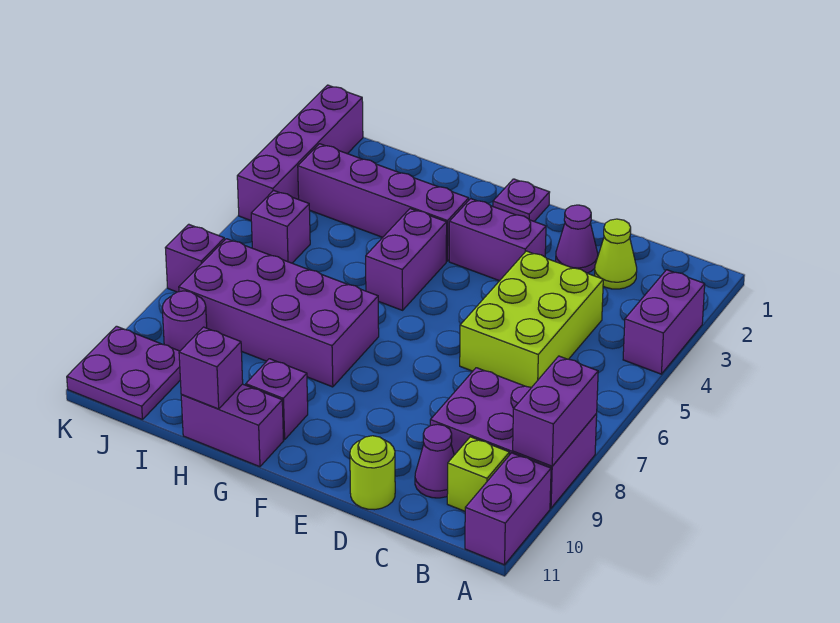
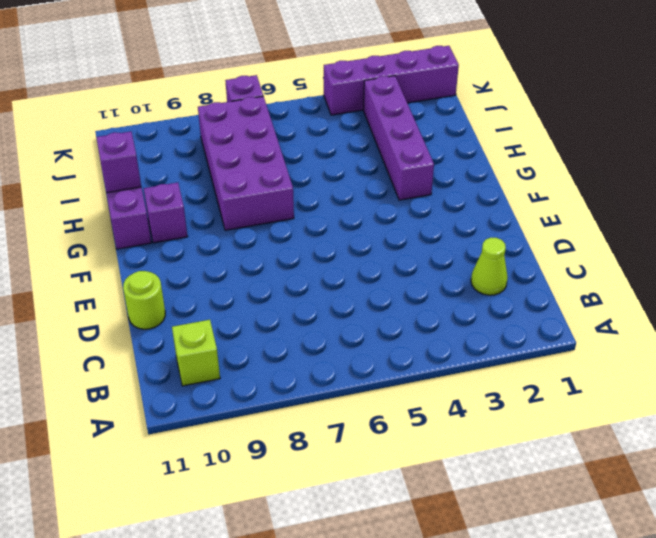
none -> purple brick A3:A4 level 1
none -> purple brick A8:C9 level 1
none -> purple brick A10:A11 level 1

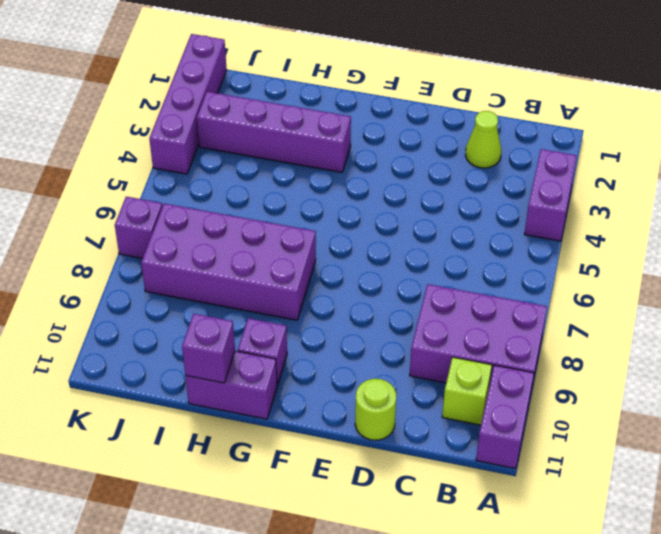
none -> lime brick C4:D6 level 1
none -> purple cone C10 level 1
none -> purple cone D2 level 1

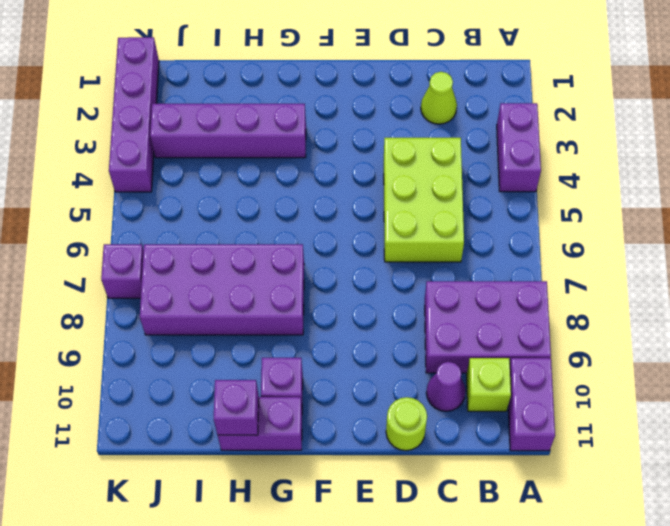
none -> purple cone D2 level 1
none -> purple brick E3:F3 level 1
none -> purple plate F1 level 1

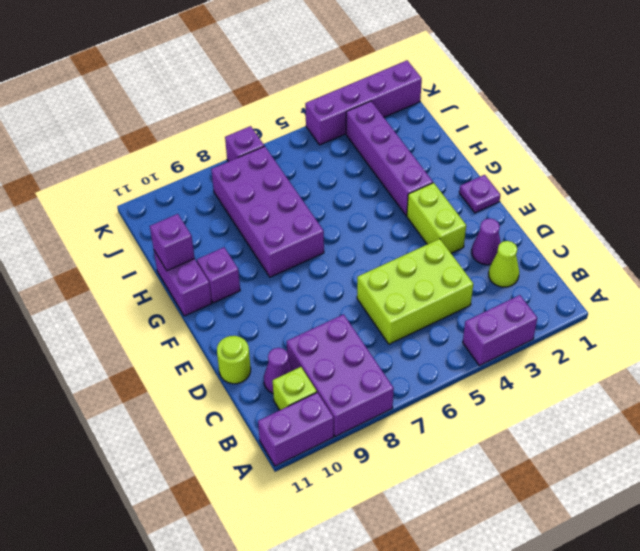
lime brick E3:F3 level 1 -> purple brick E3:F3 level 1
none -> purple brick G4:G5 level 1
none -> purple brick J5 level 1
none -> purple round brick J9 level 1

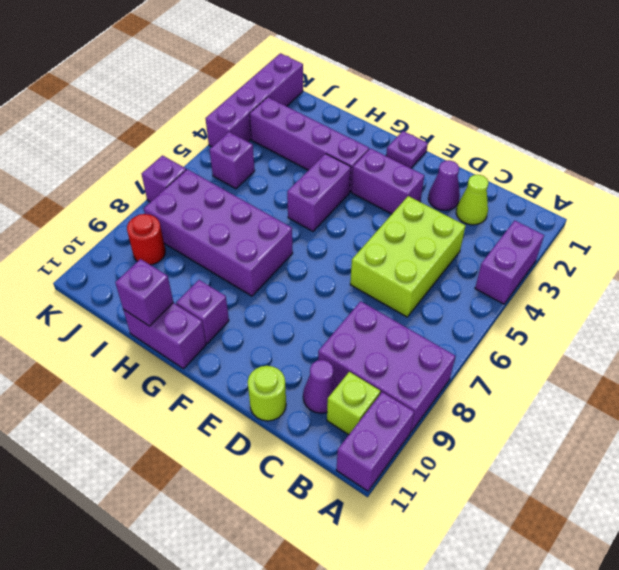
red round brick J9 level 1 -> purple round brick J9 level 1
none -> purple plate J10:K11 level 1
none -> purple brick A8:A9 level 2

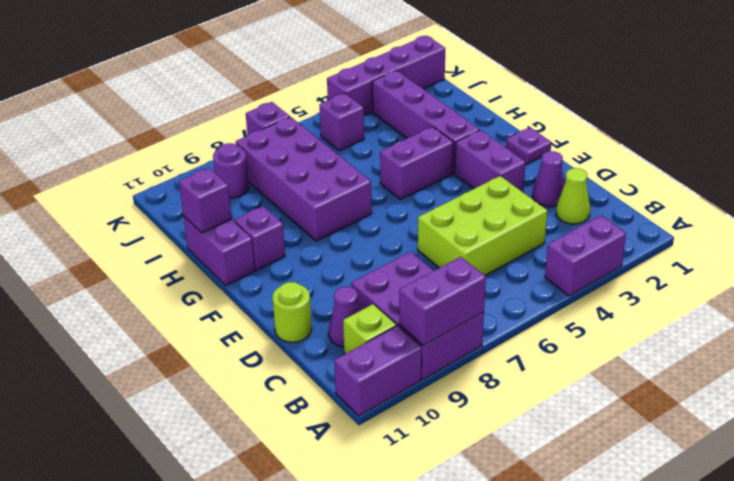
none -> purple plate J10:K11 level 1

